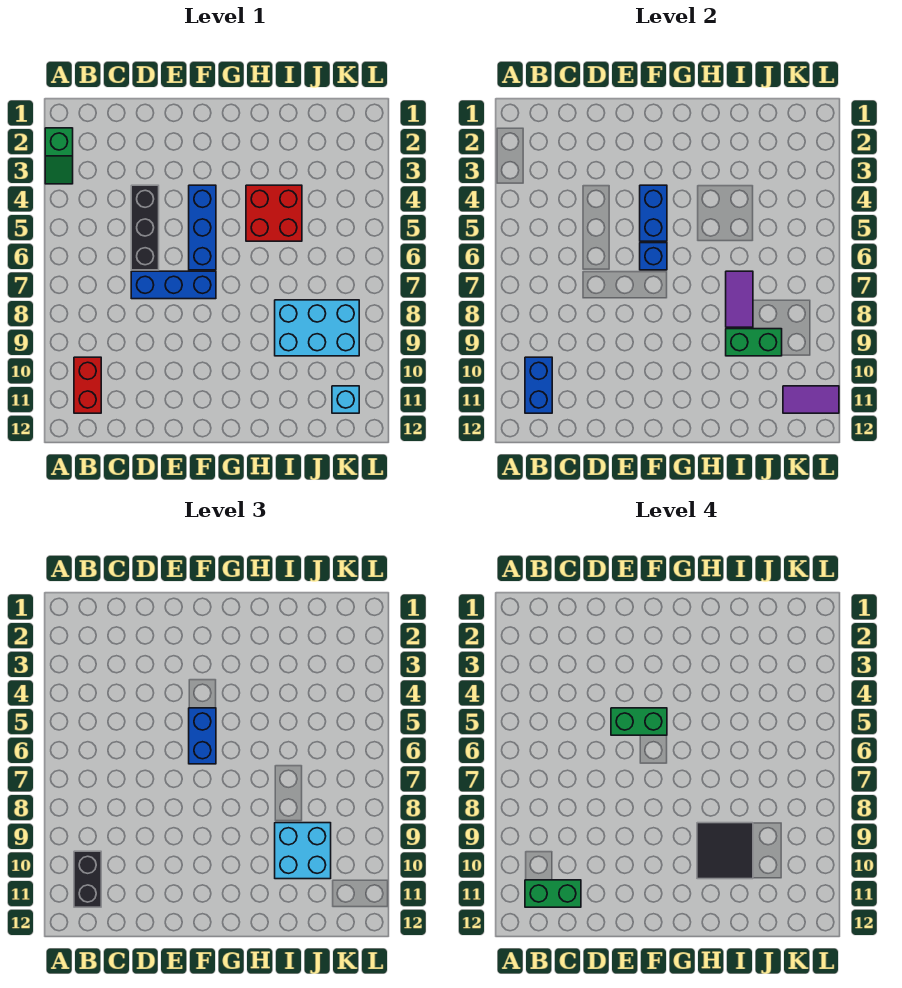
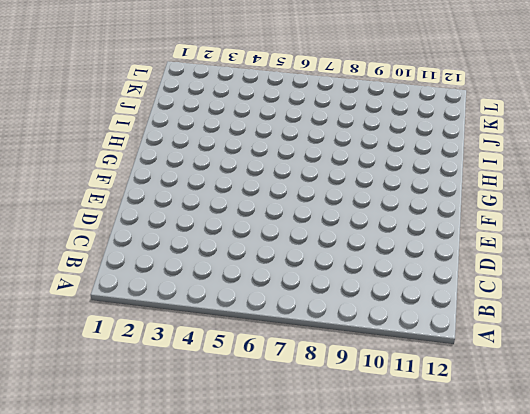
none -> green slope A2:A3 level 1 top 2
none -> red brick B10:B11 level 1
none -> black brick D4:D6 level 1

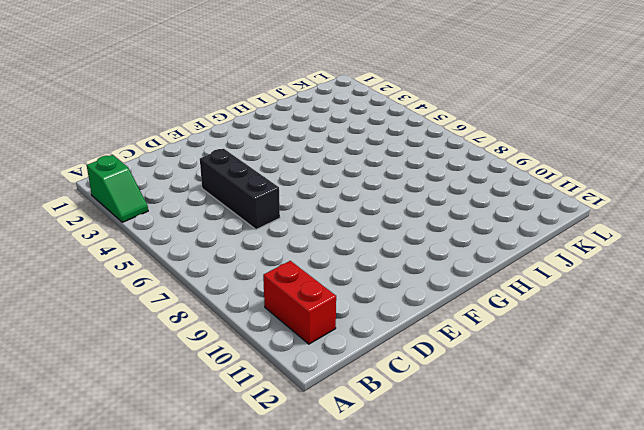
none -> blue brick D7:F7 level 1
none -> blue brick F4:F6 level 1
none -> red brick H4:I5 level 1

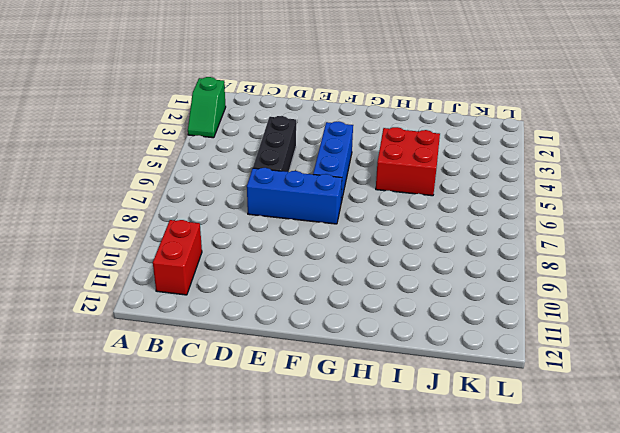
none -> cyan brick I8:K9 level 1
none -> cyan brick K11 level 1
none -> blue brick B10:B11 level 2

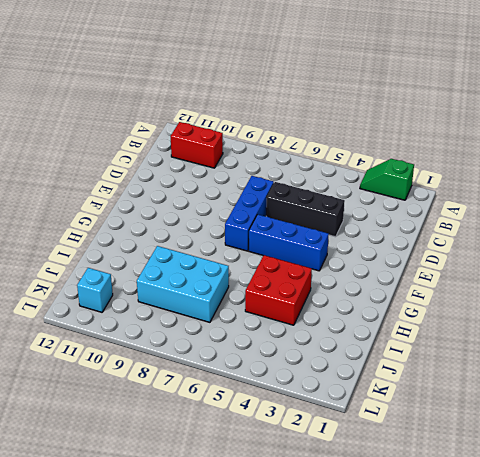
cyan brick I7:J9 level 1 -> cyan brick I8:K9 level 1
none -> blue brick B10:B11 level 2
none -> blue brick F4:F5 level 2
none -> blue brick F6 level 2

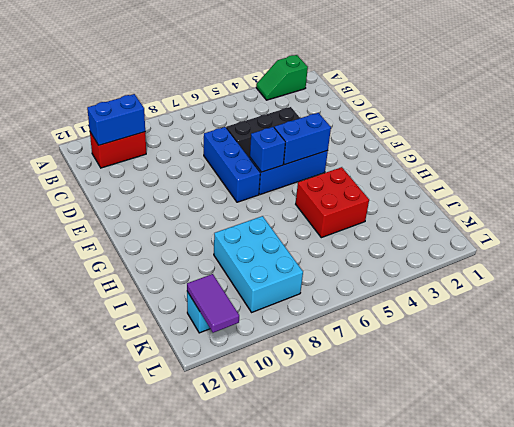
none -> purple tile I7:I8 level 2
none -> green brick I9:J9 level 2
none -> black brick B10:B11 level 3

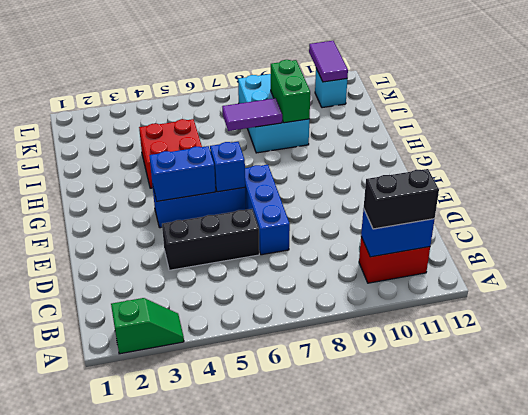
none -> blue brick F5:F6 level 3
none -> cyan brick I9:J10 level 3
none -> green brick B11:C11 level 4

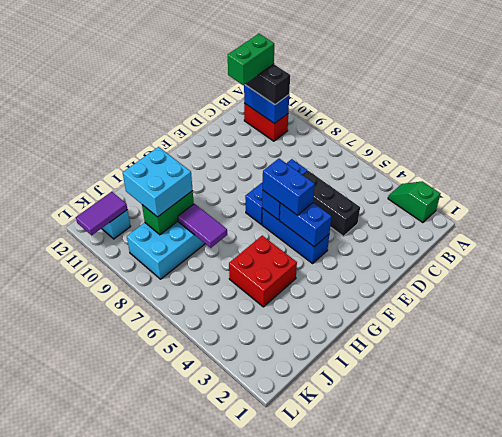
none -> green brick E5:F5 level 4
none -> black tile H9:I10 level 4

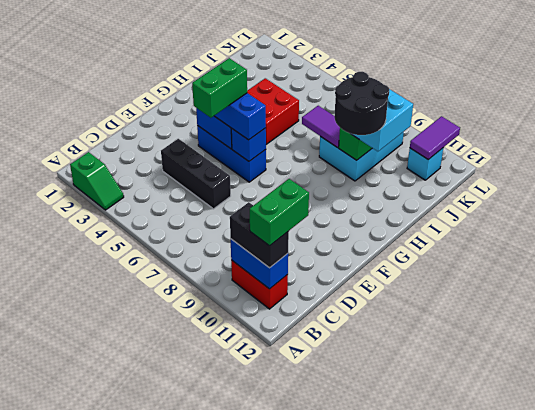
black round brick H9:I10 level 4 -> black tile H9:I10 level 4
none -> blue brick D7:F7 level 1

